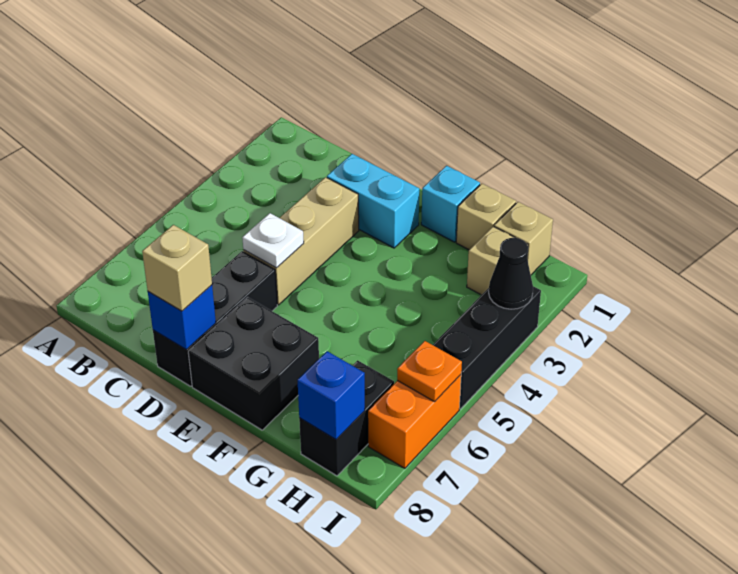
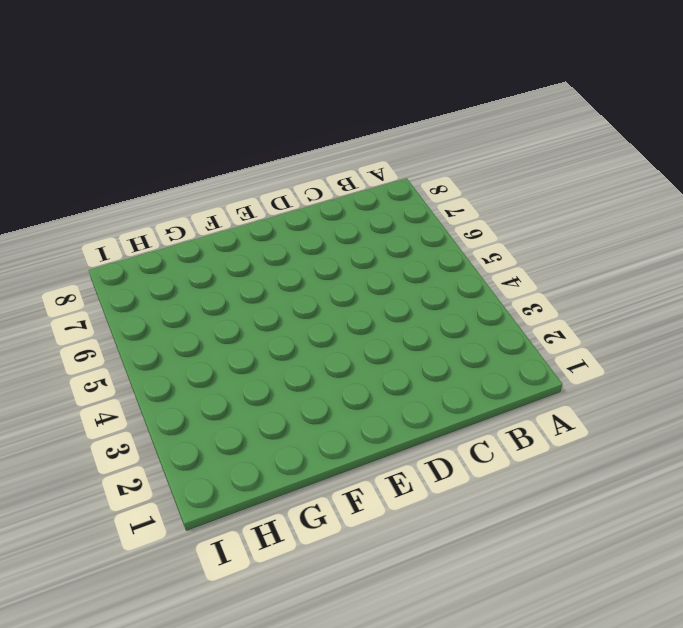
none -> cyan brick D2:E2 level 1
none -> tan brick D3:D5 level 1
none -> black brick D6:D8 level 1

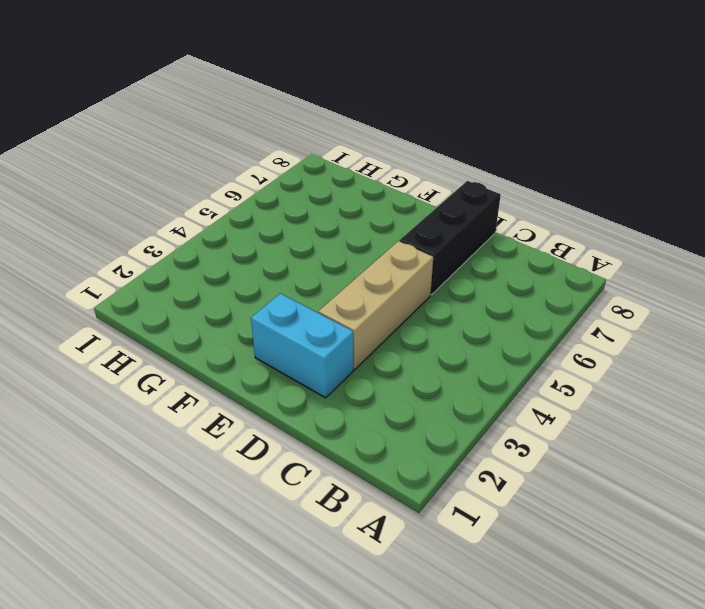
none -> black brick E7:F8 level 1
none -> cyan brick F1 level 1
none -> tan brick G1 level 1

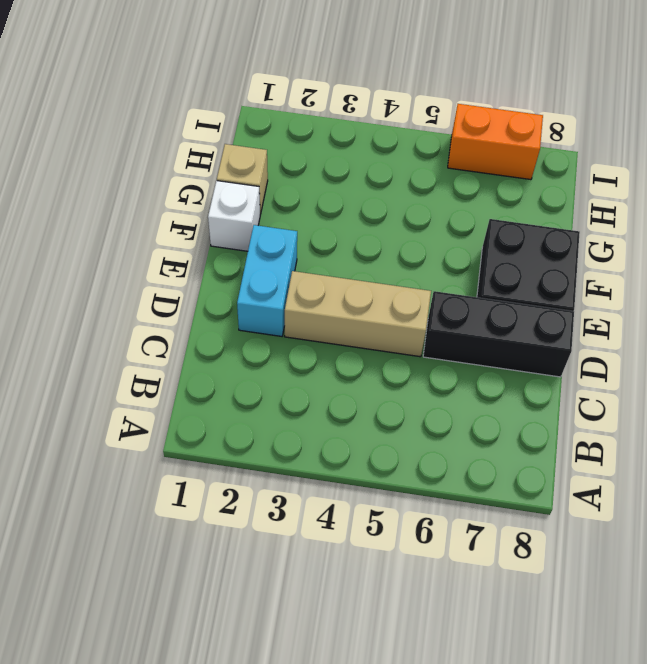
white brick F1 level 1 -> cyan brick F1 level 1
none -> tan brick H1 level 1
none -> tan brick H2 level 1
none -> black brick H7:H8 level 1

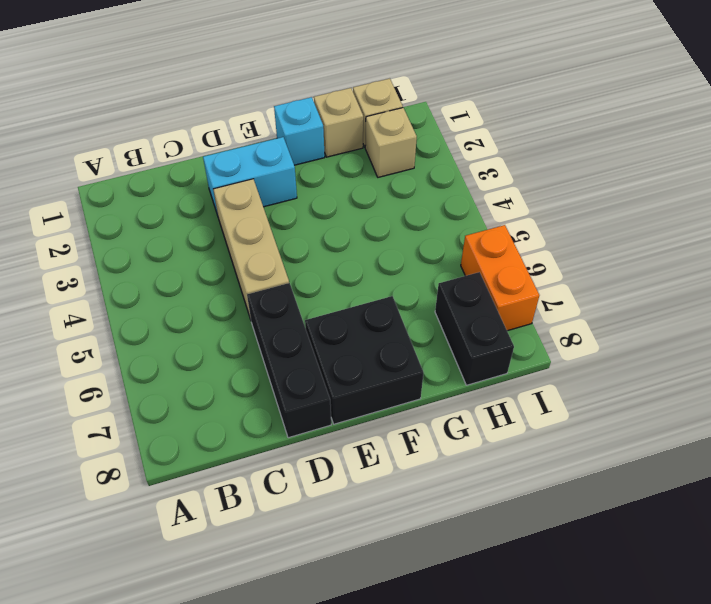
none -> black brick I3:I5 level 1
none -> white plate D5 level 2
none -> blue brick D8 level 2

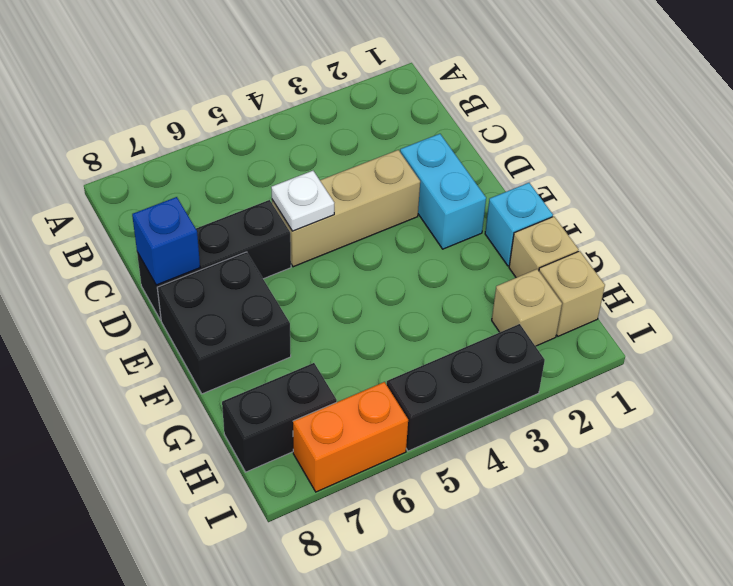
none -> blue brick H8 level 2
none -> black cone I3 level 2
none -> orange plate I6 level 2

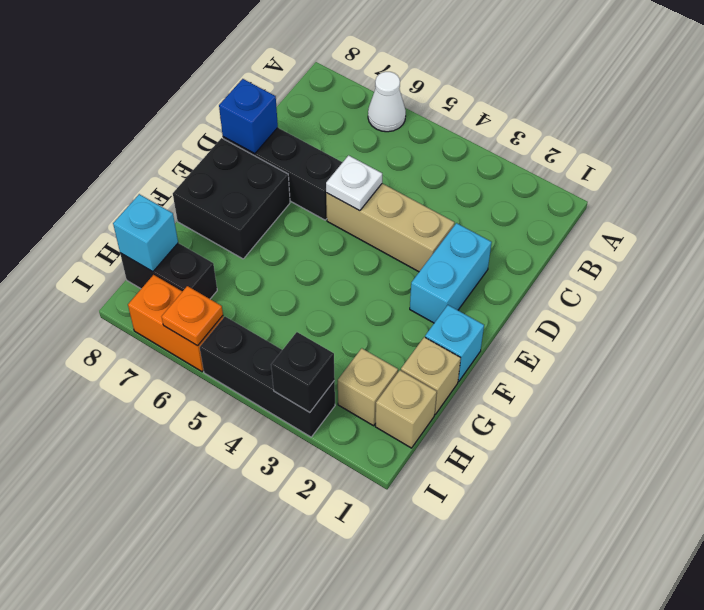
white cone A6 level 1 -> none
cyan brick H8 level 2 -> blue brick H8 level 2
black brick I3 level 2 -> black cone I3 level 2
none -> tan brick D8 level 3

